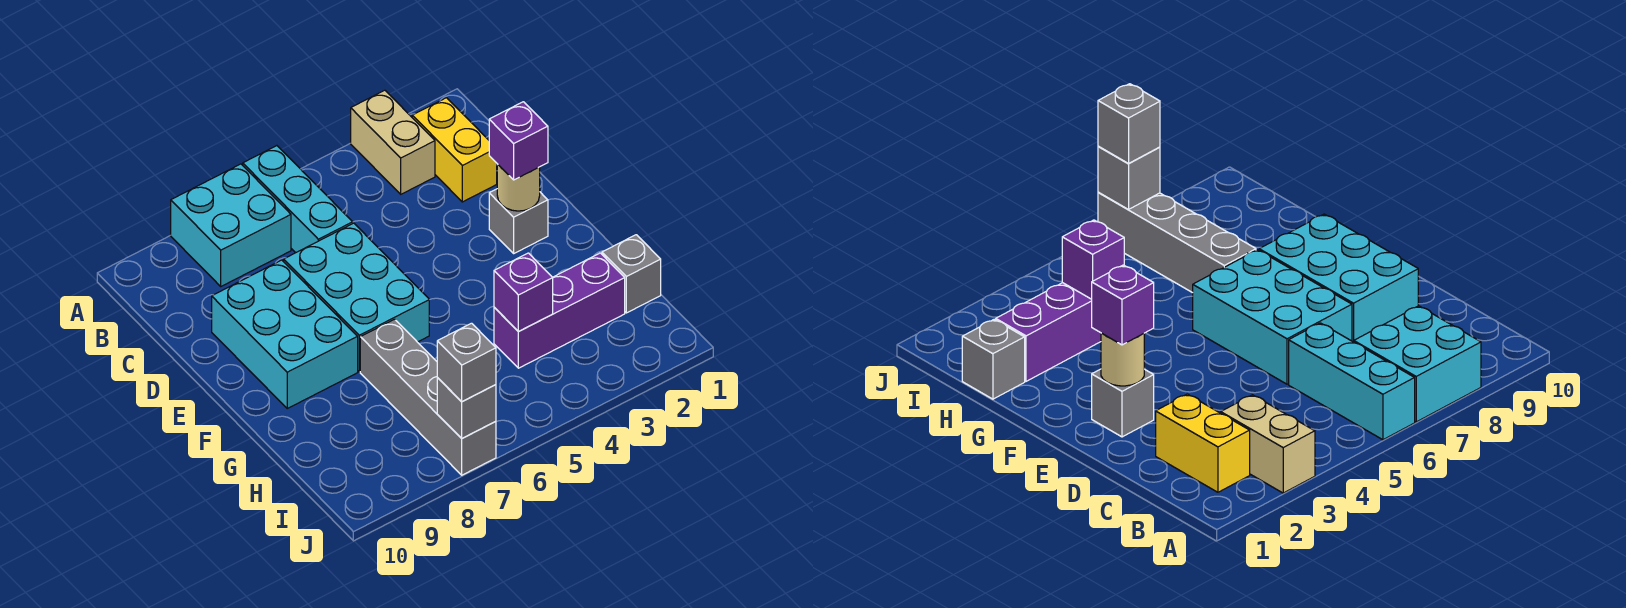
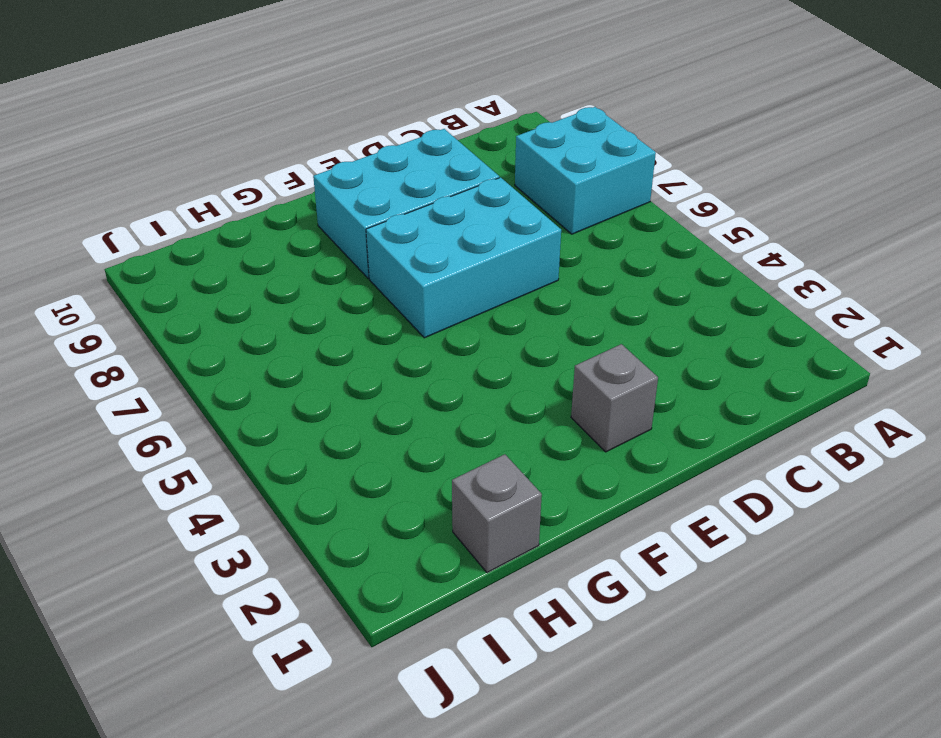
none -> tan brick A3:B3 level 1
none -> cyan brick A6:C6 level 1
none -> yellow brick B2:C2 level 1

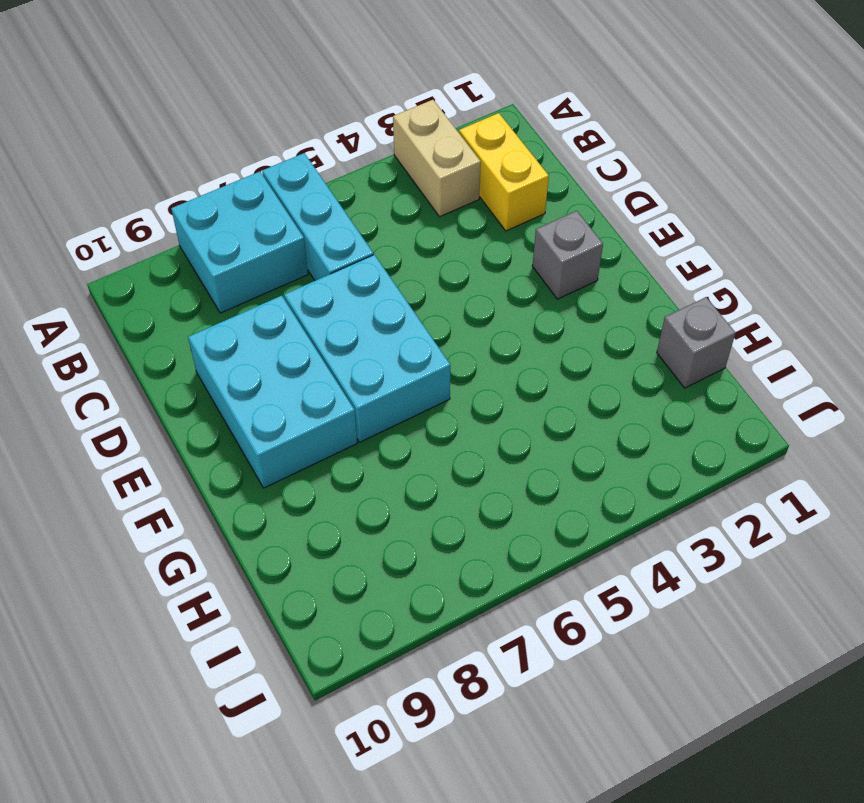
none -> grey brick G7:J7 level 1
none -> purple brick H2:H4 level 1
none -> tan round brick E2 level 2

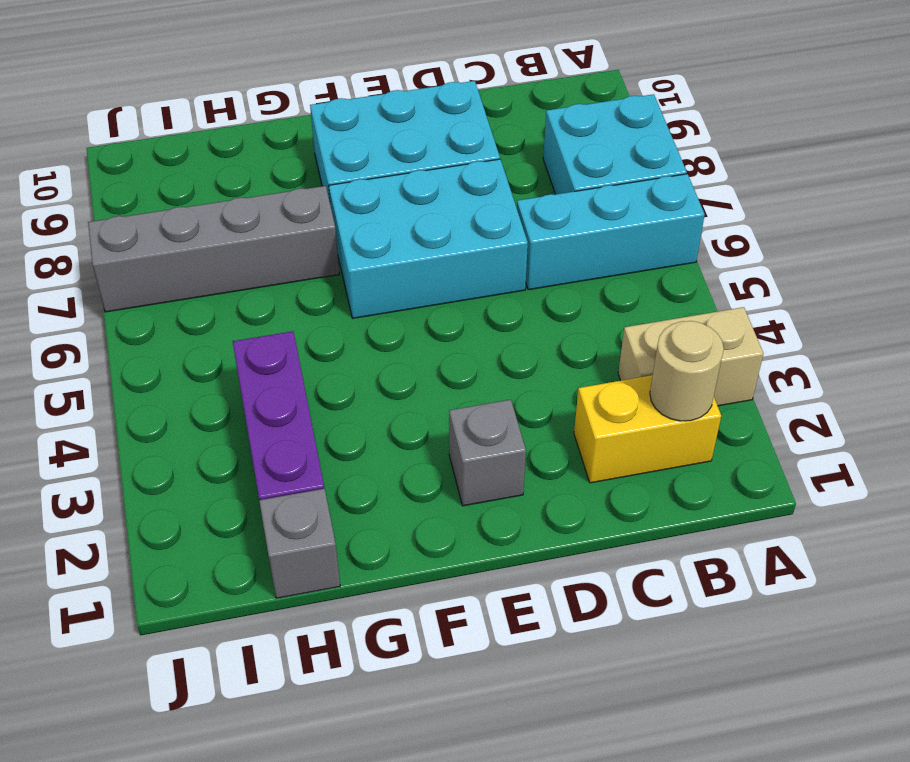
tan round brick B2 level 2 -> tan round brick E2 level 2
none -> purple brick H4 level 2
none -> grey brick J7 level 2
none -> purple brick E2 level 3

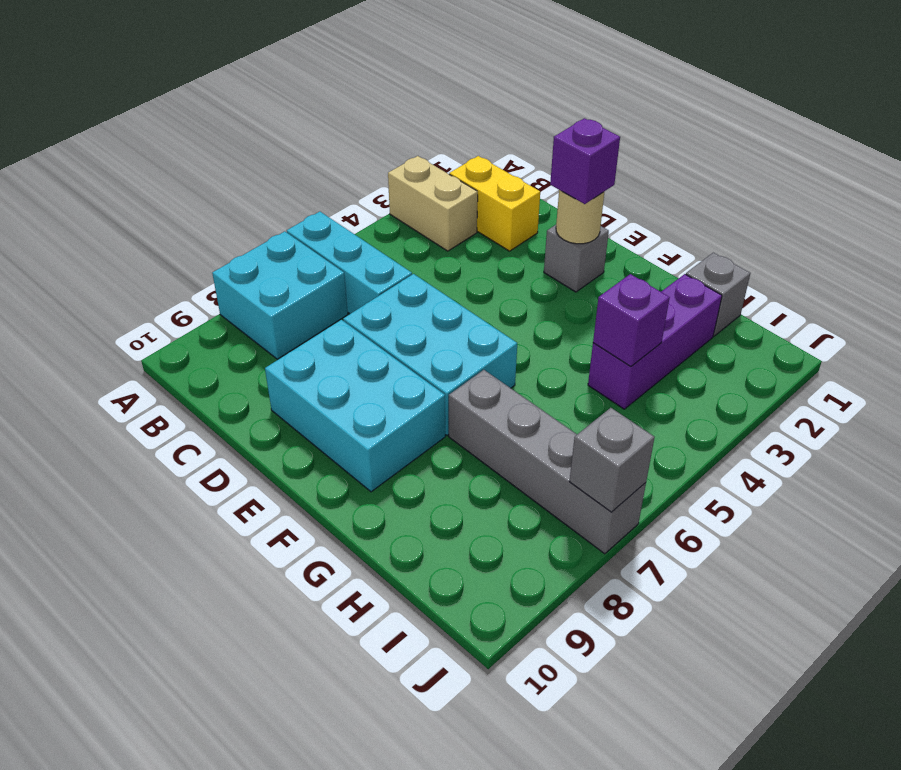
none -> grey brick J7 level 3

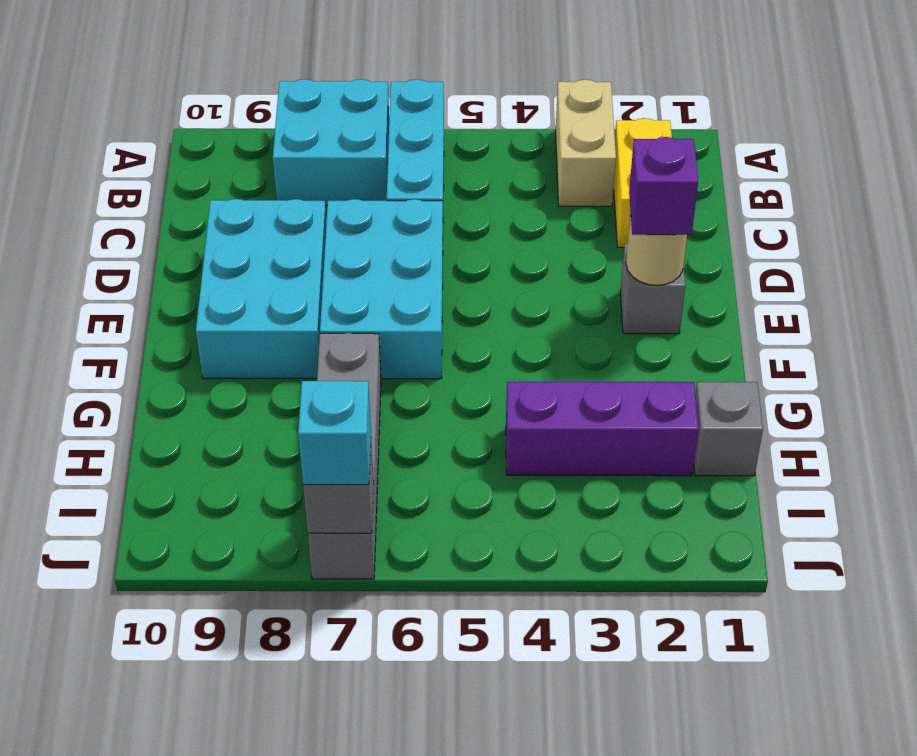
cyan brick J7 level 3 -> grey brick J7 level 3
none -> purple brick H4 level 2

